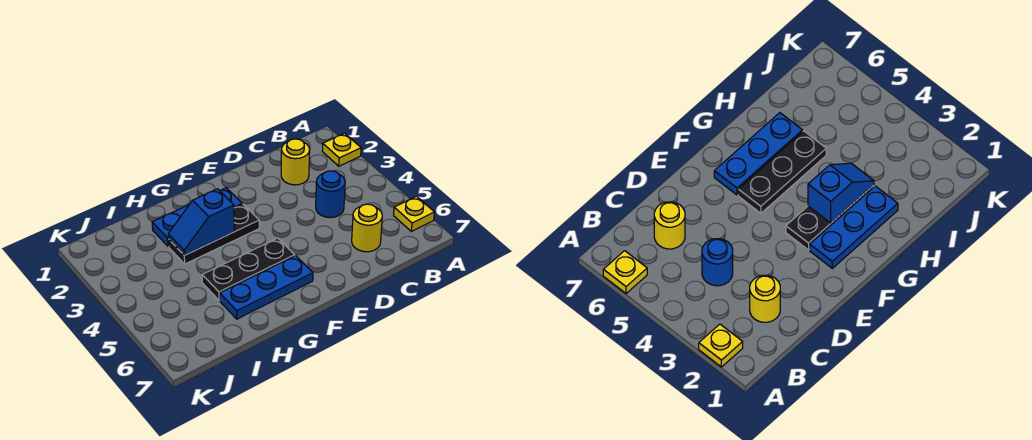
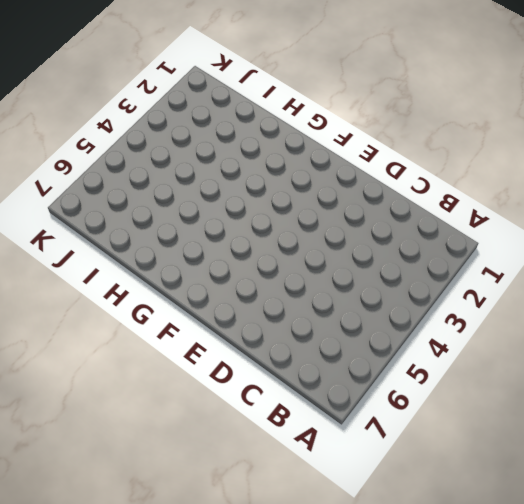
none -> yellow plate A2 level 1
none -> yellow plate A6 level 1

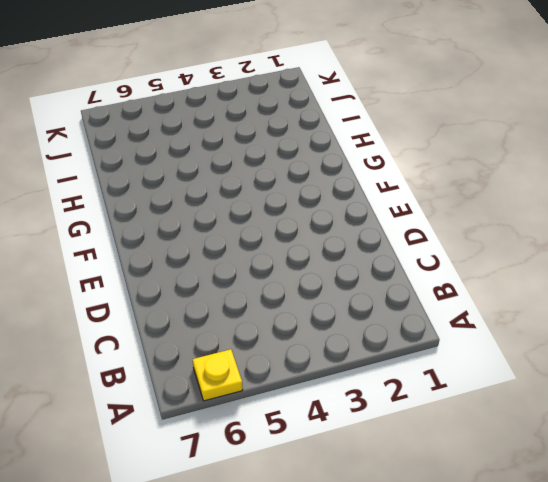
none -> yellow plate A2 level 1
none -> yellow round brick C2 level 1

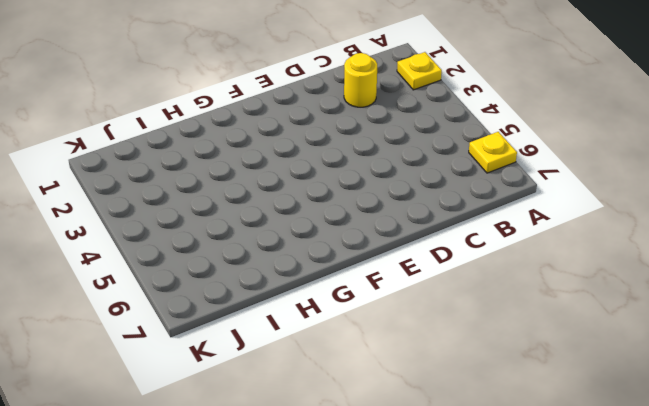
none -> blue round brick C4 level 1
none -> yellow round brick C6 level 1

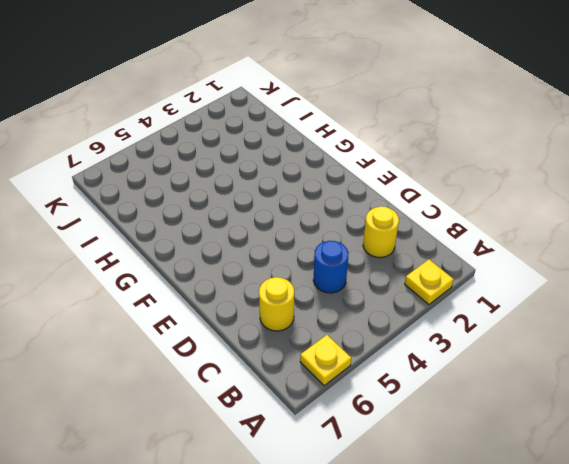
none -> blue plate F2:H2 level 1
none -> black plate F3:H3 level 1

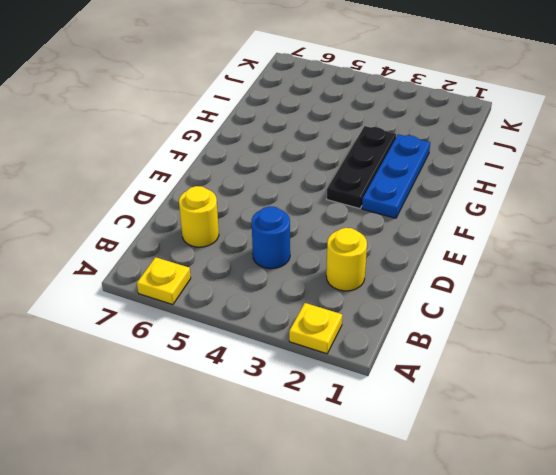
none -> black plate F5:H5 level 1
none -> blue plate F6:H6 level 1

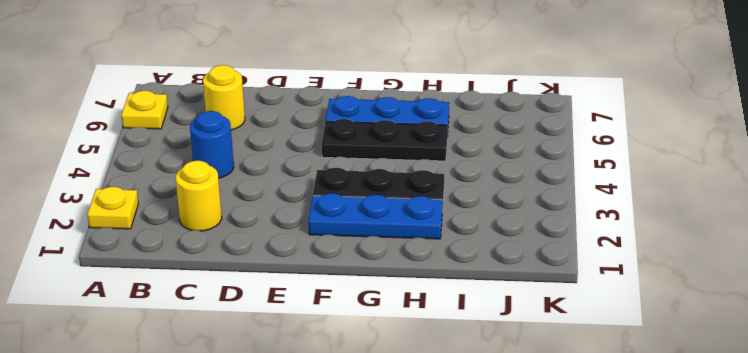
none -> blue slope G3:H3 level 2 top G

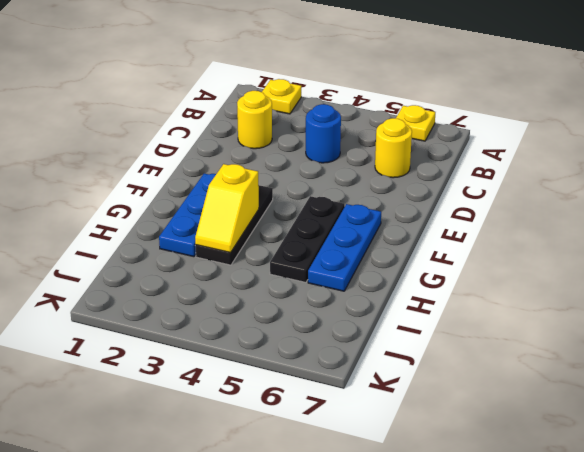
yellow slope G3:H3 level 2 top G -> blue slope G3:H3 level 2 top G

